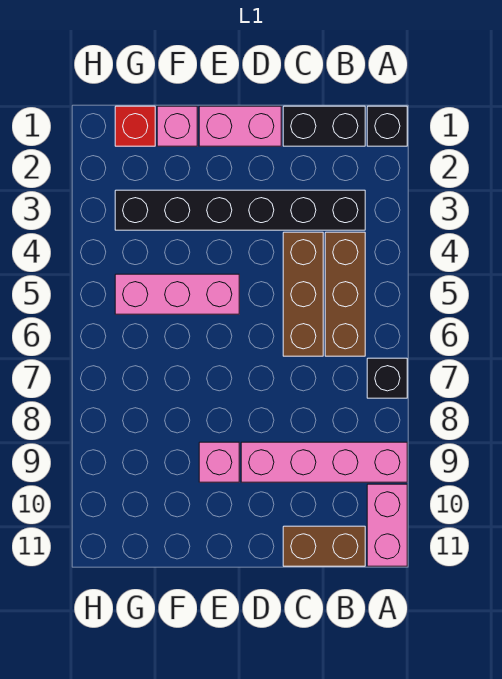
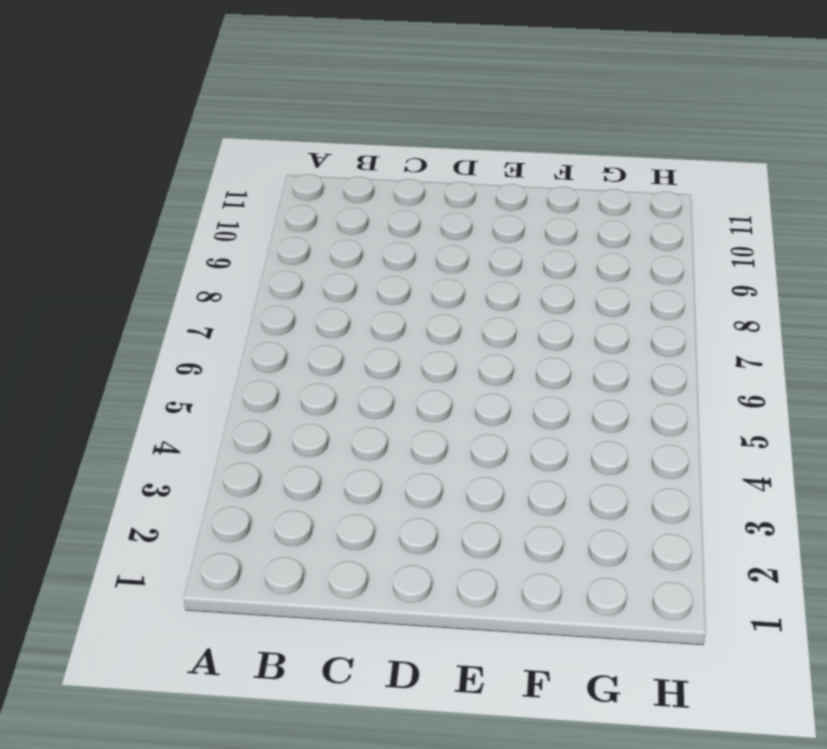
none -> black brick A1 level 1
none -> black brick A7 level 1
none -> pink brick A9:D9 level 1

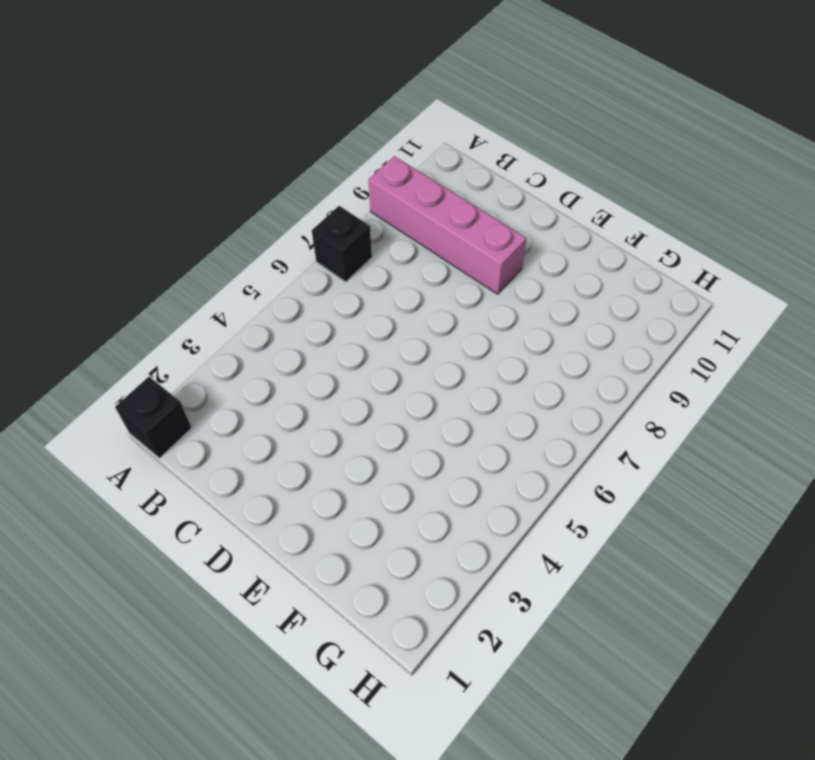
none -> pink brick A10:A11 level 1
none -> black brick B1:C1 level 1
none -> black brick B3:G3 level 1

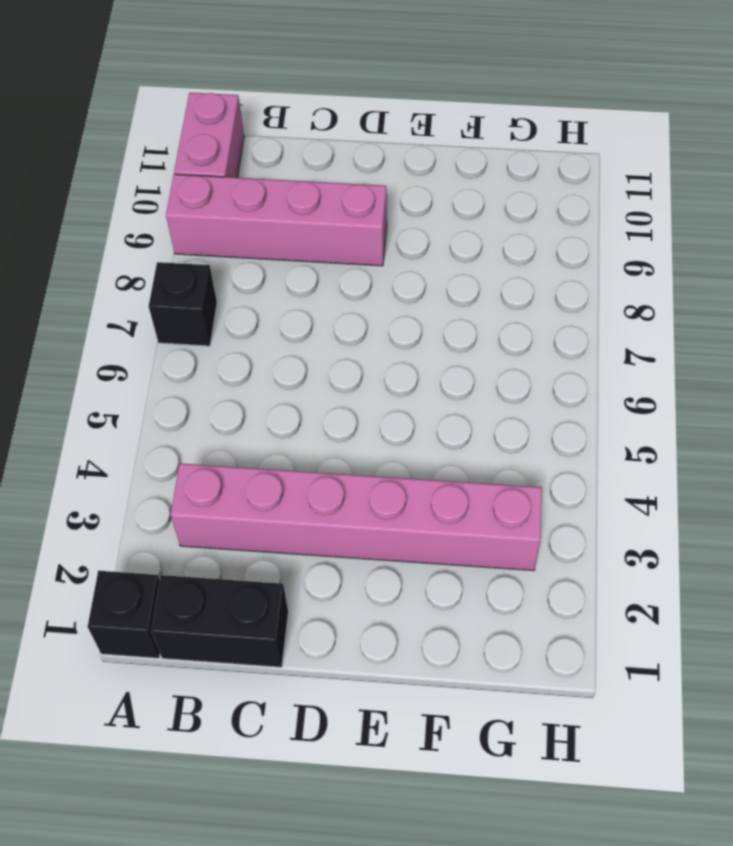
pink brick B3:G3 level 1 -> black brick B3:G3 level 1
none -> brown brick B4:B6 level 1
none -> brown brick B11:C11 level 1
none -> brown brick C4:C6 level 1

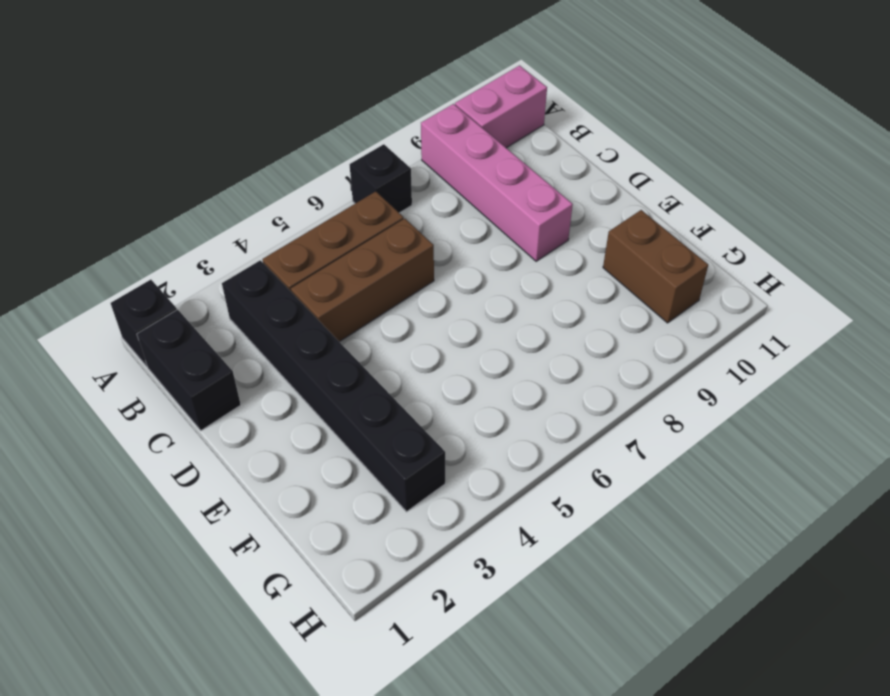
brown brick F10:G10 level 1 -> brown brick B11:C11 level 1
none -> pink brick D1:E1 level 1
none -> pink brick E5:G5 level 1
none -> pink brick E9 level 1

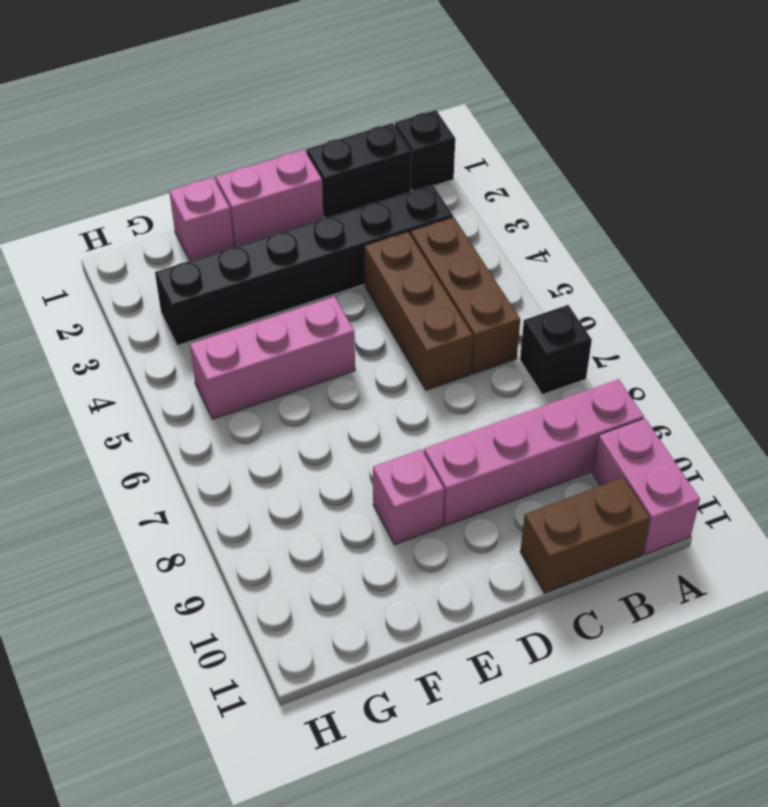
none -> red brick G1 level 1

